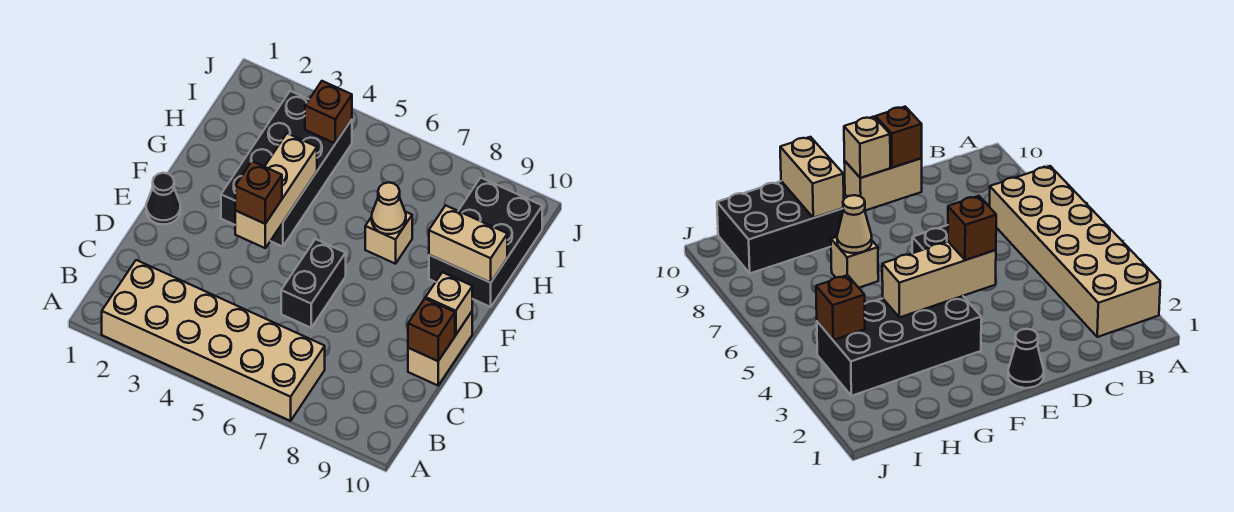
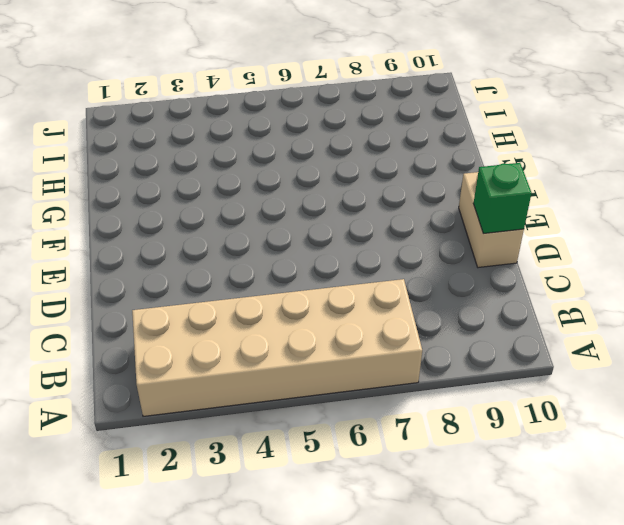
green brick D10 level 2 -> brown brick D10 level 2
none -> black brick D6:E6 level 1
none -> black cone E1 level 1
none -> black brick F3:I4 level 1

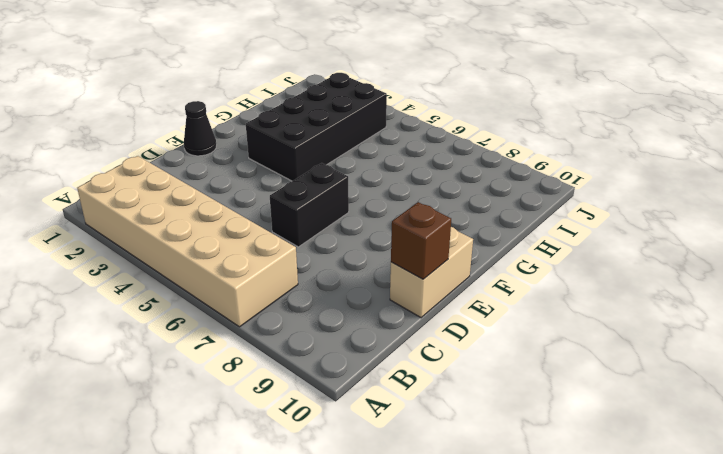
none -> tan brick G7 level 1
none -> black brick G9:I10 level 1
none -> tan brick E4:G4 level 2

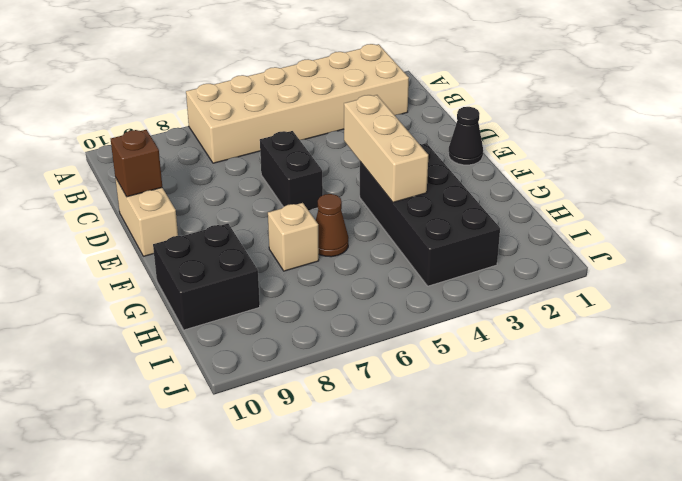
brown cone G6 level 1 -> none
black brick G9:H10 level 1 -> black brick G9:I10 level 1
none -> tan brick E10 level 2
none -> tan cone G7 level 2
none -> tan brick G9:G10 level 2

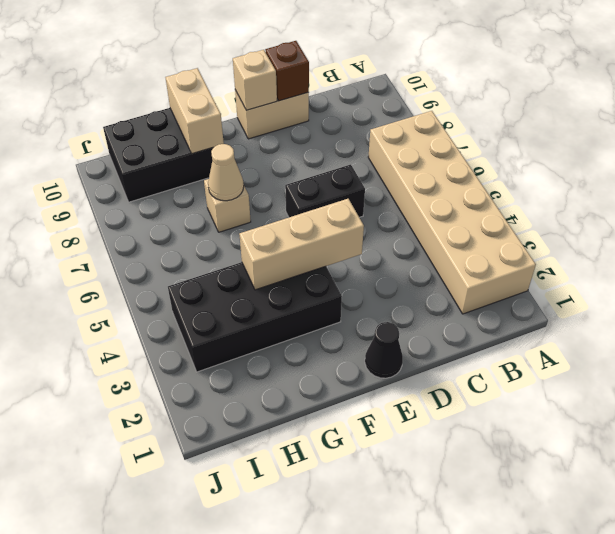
none -> brown brick I4 level 2
none -> brown brick E4 level 3

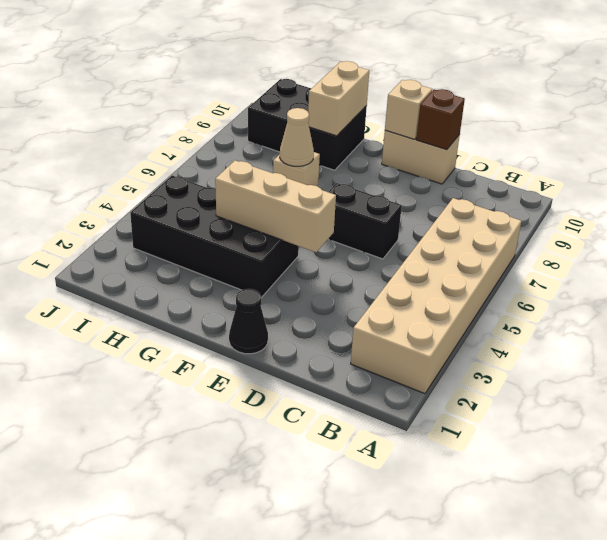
none -> brown brick I4 level 2
none -> brown brick E4 level 3

